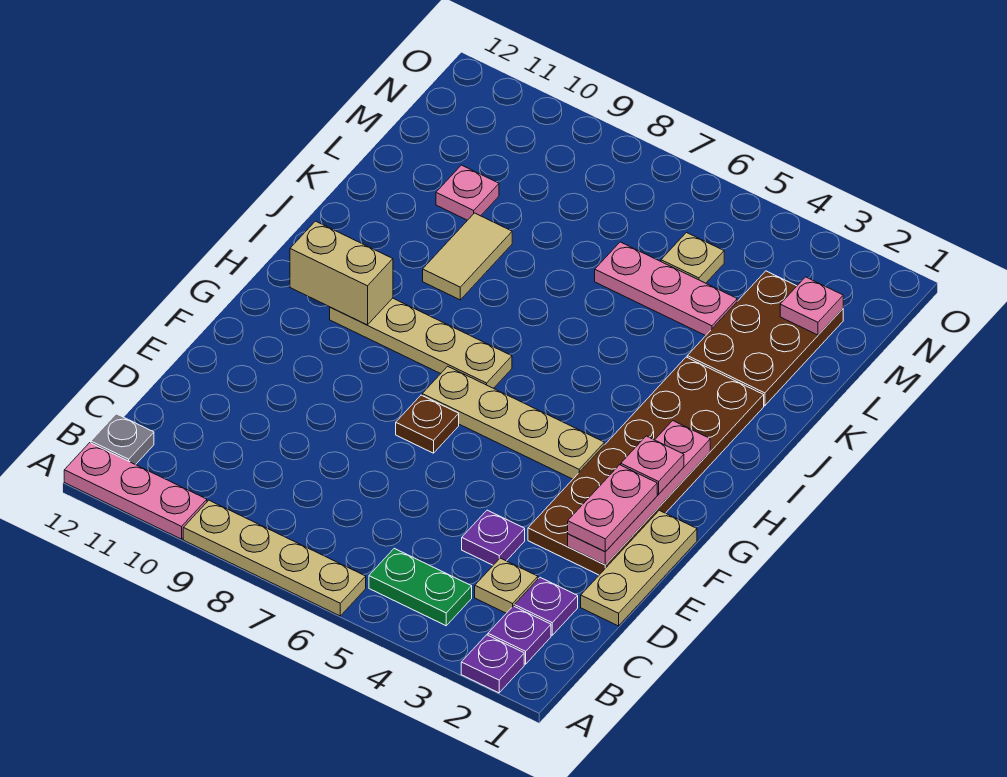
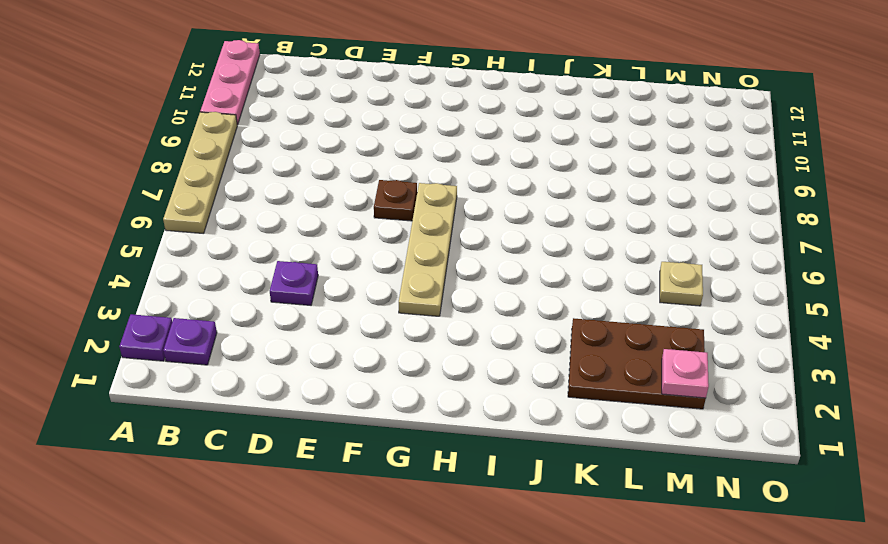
none -> green plate B4:B5 level 1
none -> grey plate B12 level 1
none -> purple plate C2 level 1

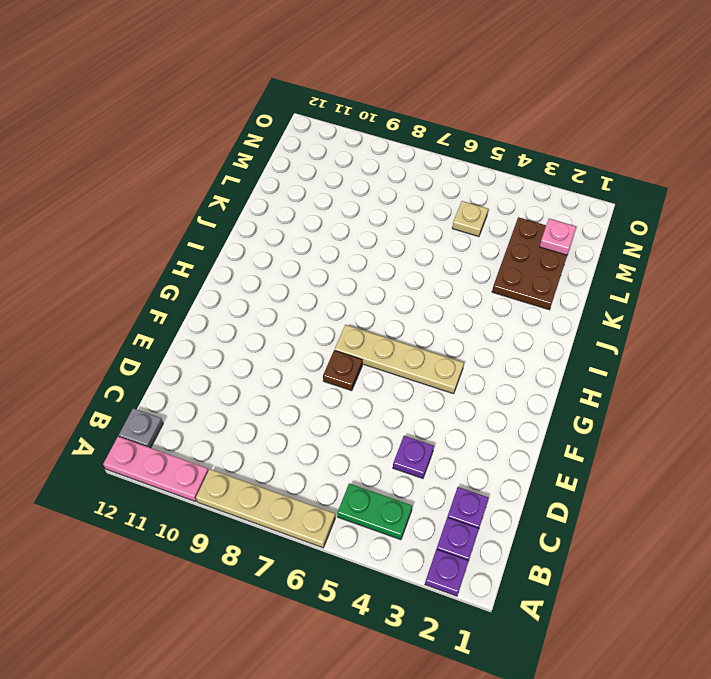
none -> tan plate C3 level 1
none -> tan plate D1:F1 level 1
none -> brown plate E2:J3 level 1

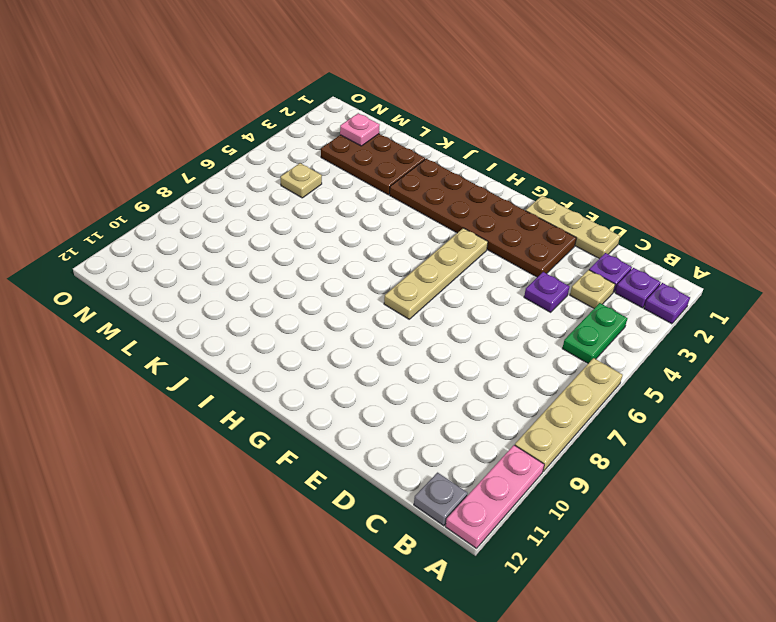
none -> brown plate F7 level 1
none -> tan plate H7:H10 level 1
none -> tan tile J9:K9 level 1

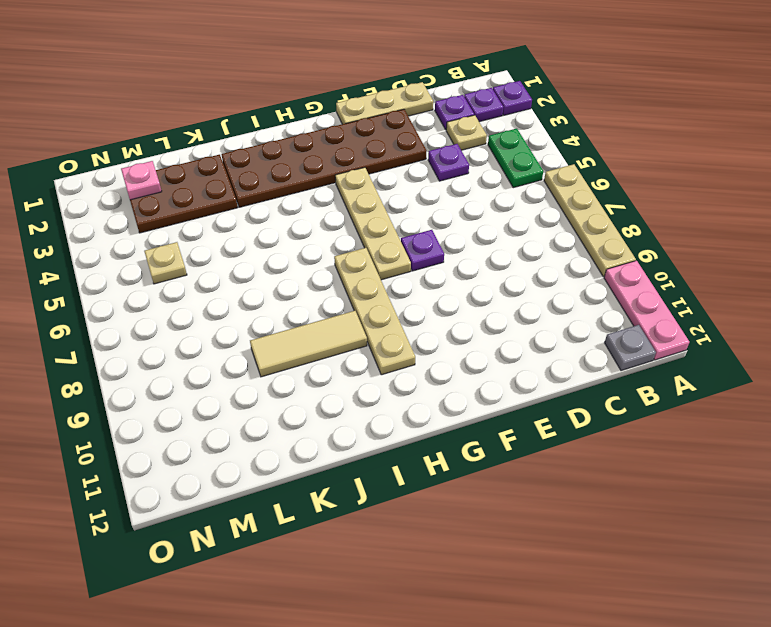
purple plate F7 level 1 -> brown plate F7 level 1
tan tile I9:K9 level 1 -> tan tile J9:K9 level 1
none -> pink plate L4:L6 level 1
none -> pink plate L10 level 1
none -> pink plate E2:H2 level 2

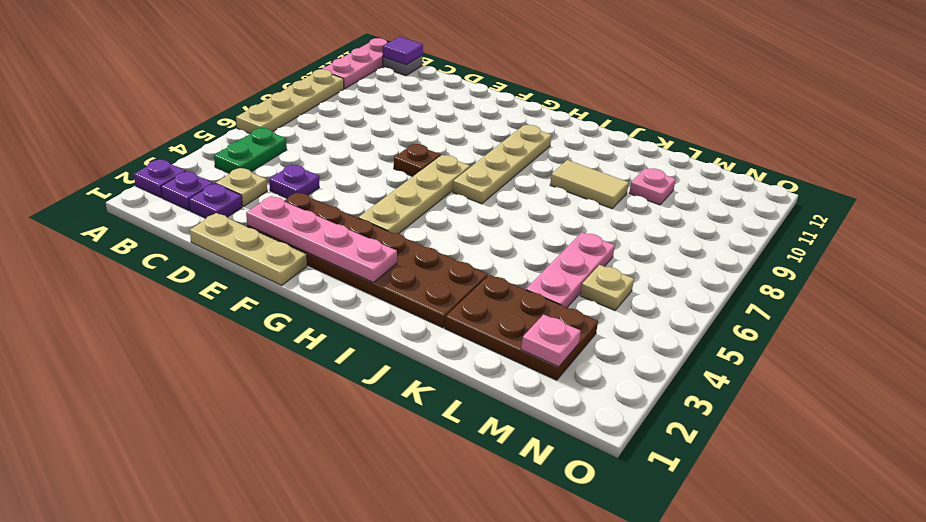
purple tile B12 level 2 -> none
none -> tan brick H10:H11 level 2
none -> pink plate E2:F2 level 3
none -> pink plate G2 level 3

